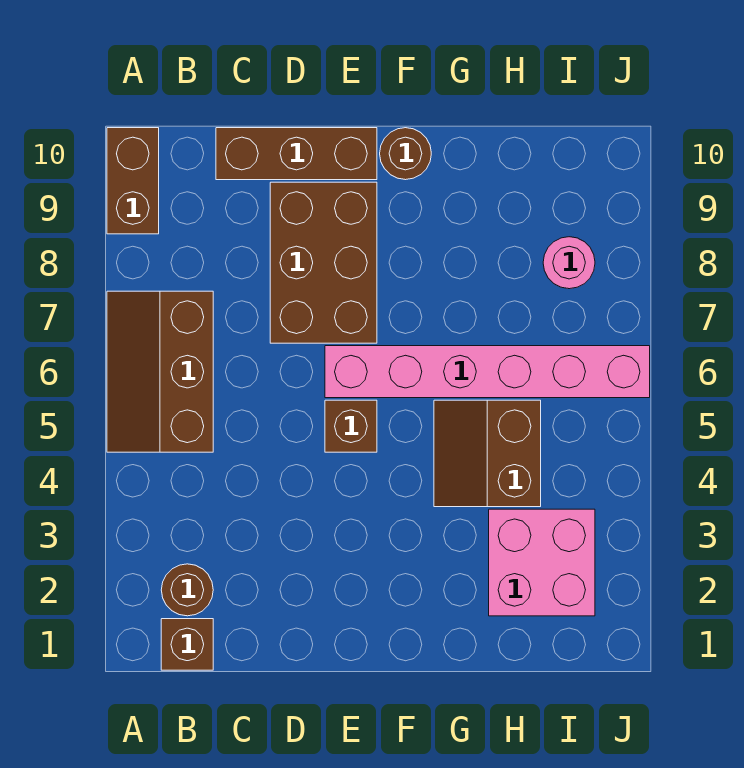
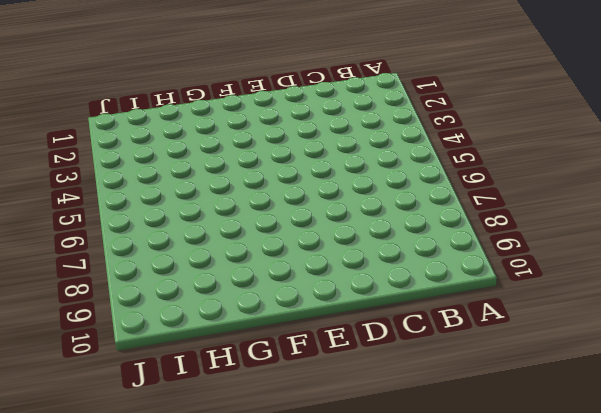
none -> brown slope A5:B7 level 1 top B
none -> brown brick A9:A10 level 1
none -> brown brick B1 level 1

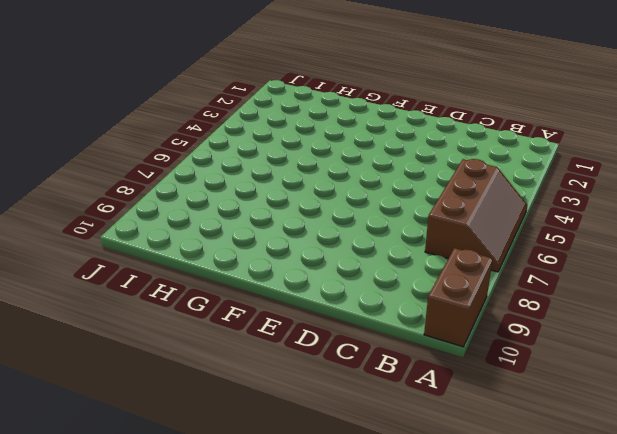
none -> brown brick B1 level 1
none -> brown round brick B2 level 1
none -> brown brick C10:E10 level 1

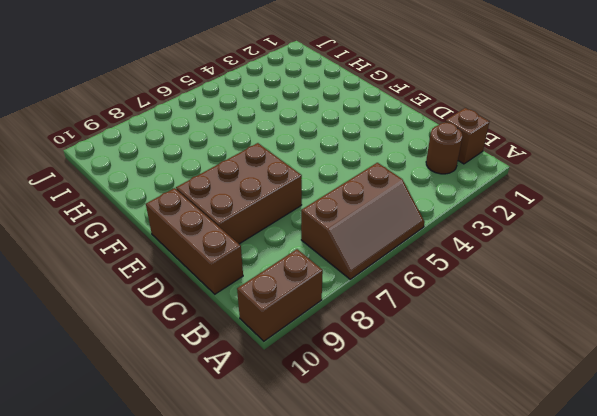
none -> brown brick E5 level 1
none -> pink brick E6:J6 level 1
none -> brown round brick F10 level 1

